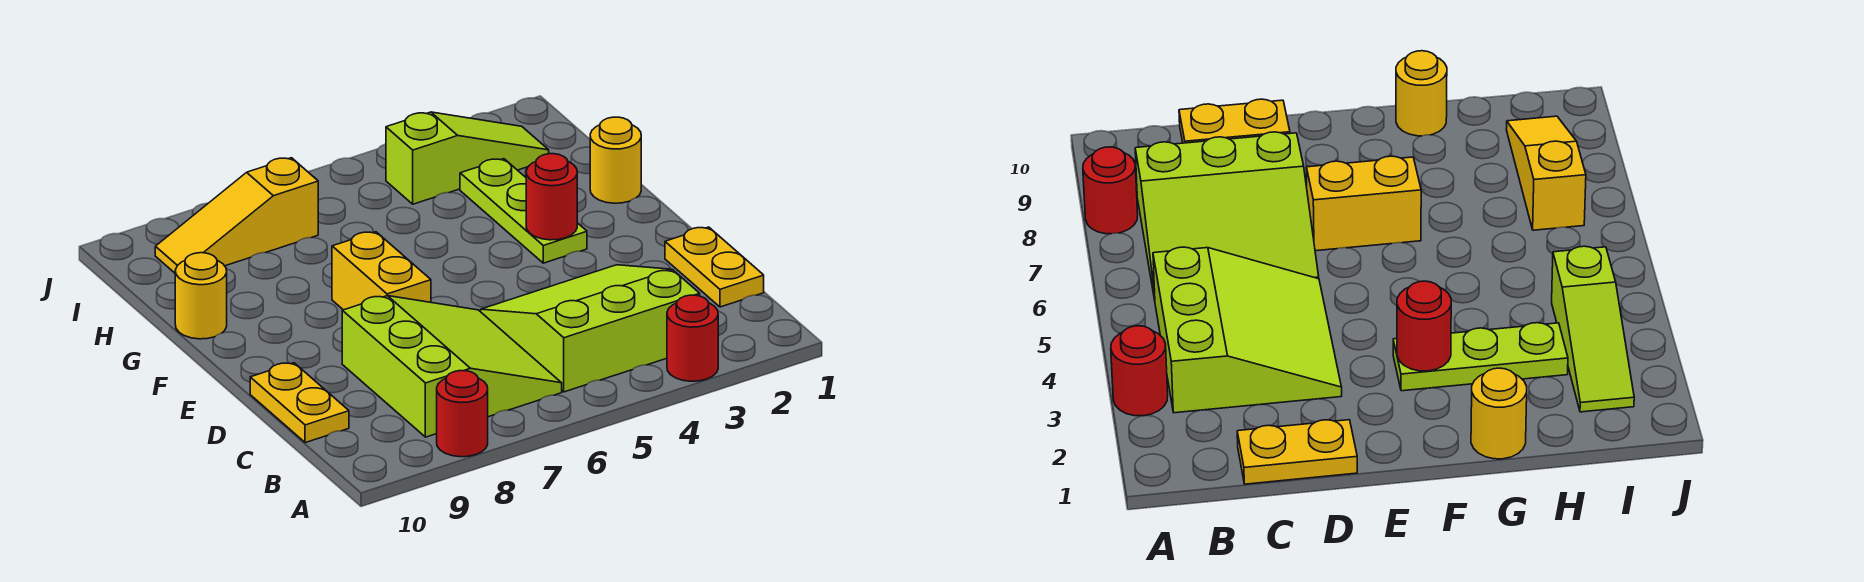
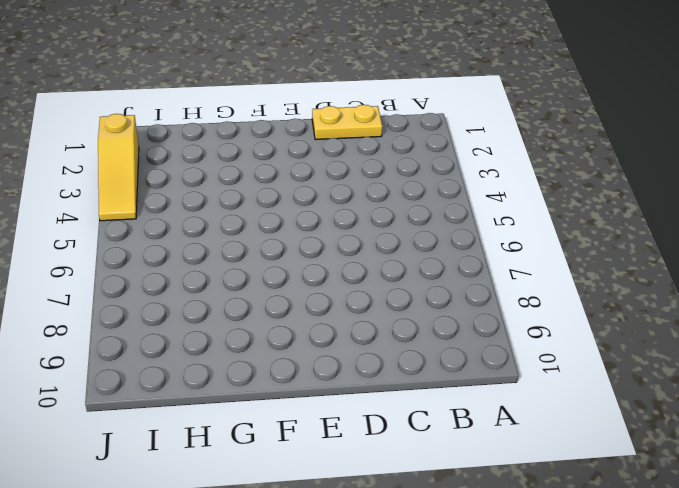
yellow slope J2:J4 level 1 top 2 -> yellow slope I7:I9 level 1 top 7
none -> red round brick A3 level 1
none -> red round brick A8 level 1
none -> lime slope B3:D5 level 1 top B

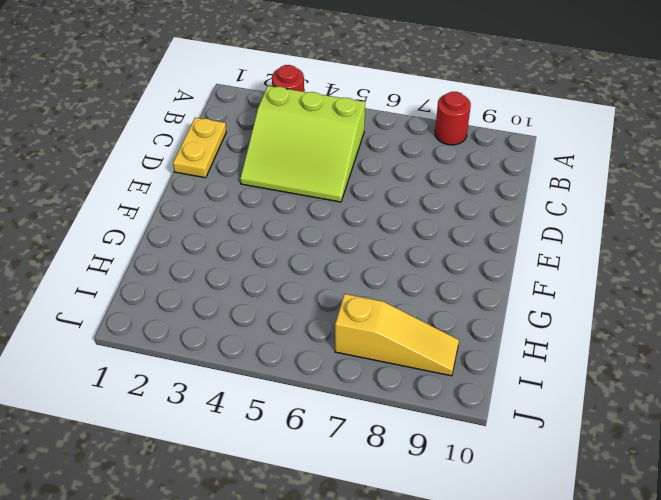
none -> lime slope B6:D8 level 1 top 8
none -> yellow plate C10:D10 level 1
none -> yellow brick E7:F7 level 1

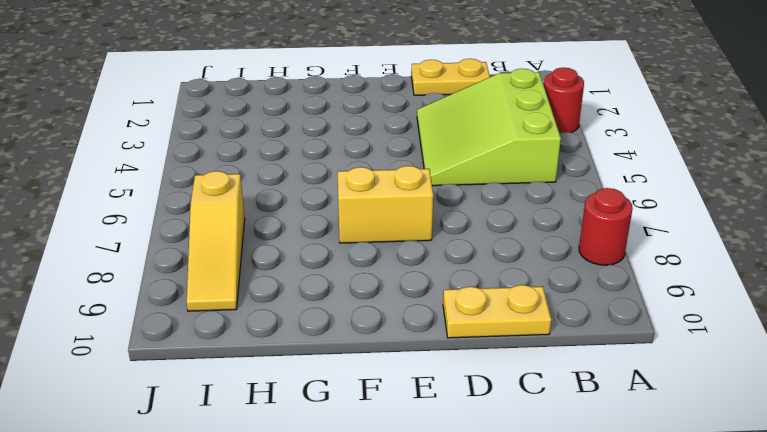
none -> lime slope B6:D8 level 1 top 8
none -> lime plate F3:H3 level 1
none -> yellow round brick G1 level 1

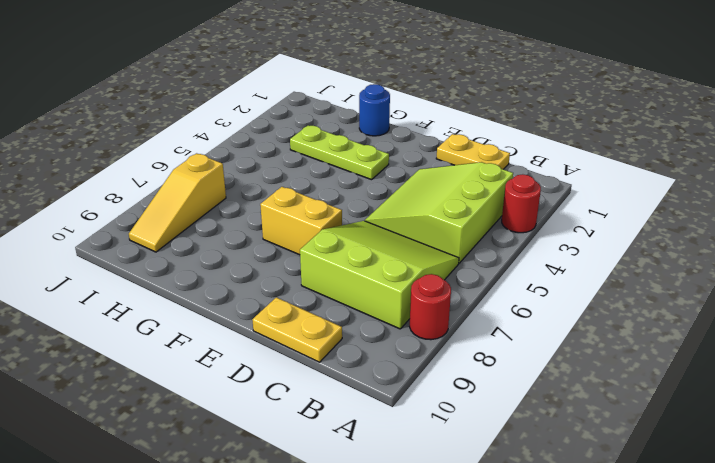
blue round brick G1 level 1 -> yellow round brick G1 level 1
none -> yellow round brick G10 level 1
none -> lime slope I2:I4 level 1 top 4
none -> red round brick F3 level 2

